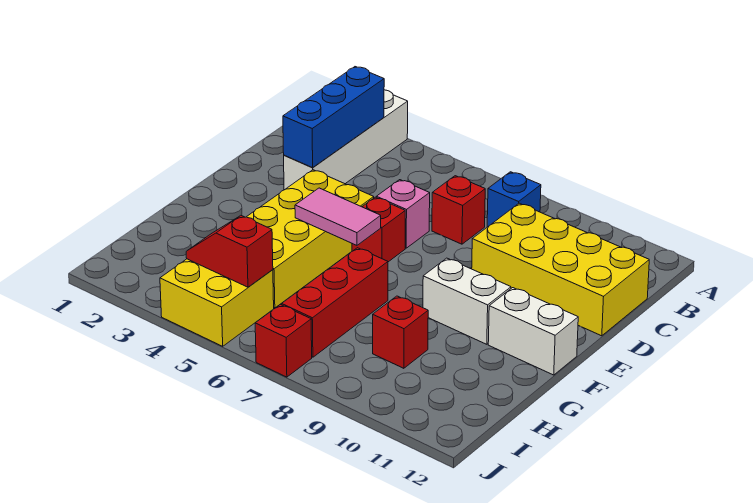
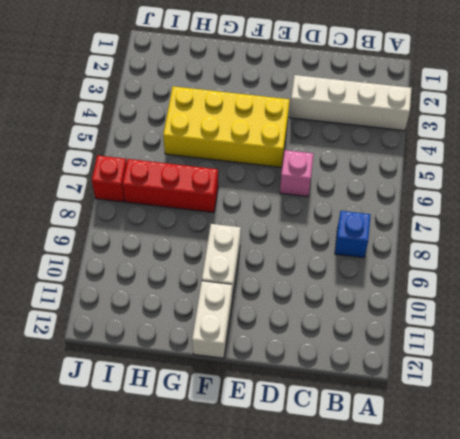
none -> red brick C7 level 1
none -> yellow brick C9:D12 level 1
none -> red brick E6 level 1

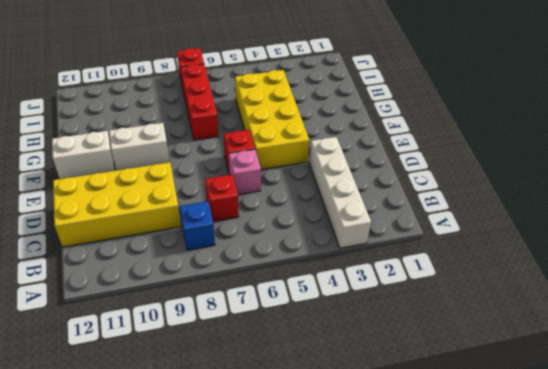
none -> red brick H9 level 1
none -> yellow brick I4:J5 level 1
none -> blue brick B3:D3 level 2

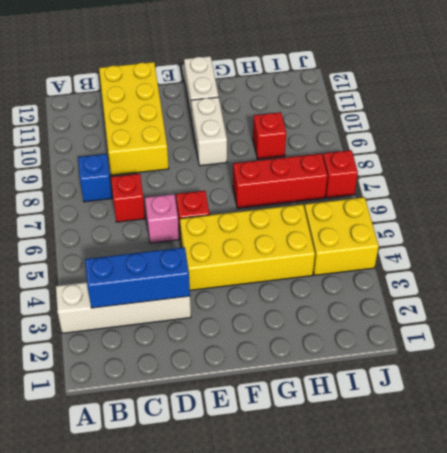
none -> pink tile F5:F6 level 2
none -> red slope I4:I5 level 2 top 5

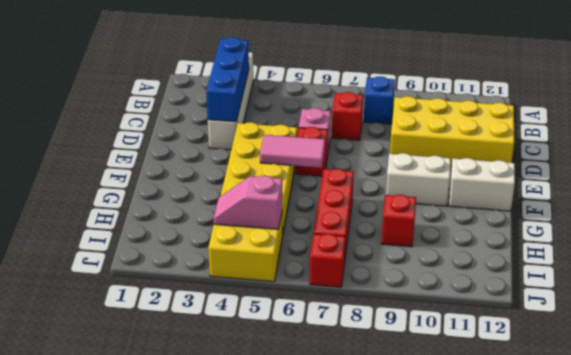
pink slope I4:I5 level 2 top 5 -> red slope I4:I5 level 2 top 5

